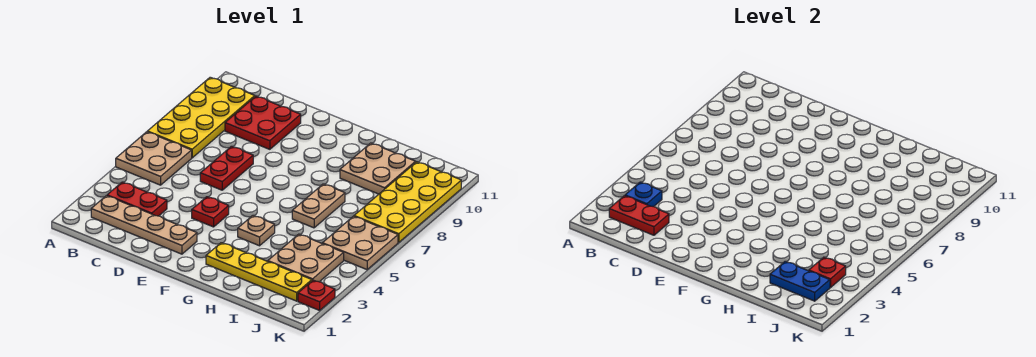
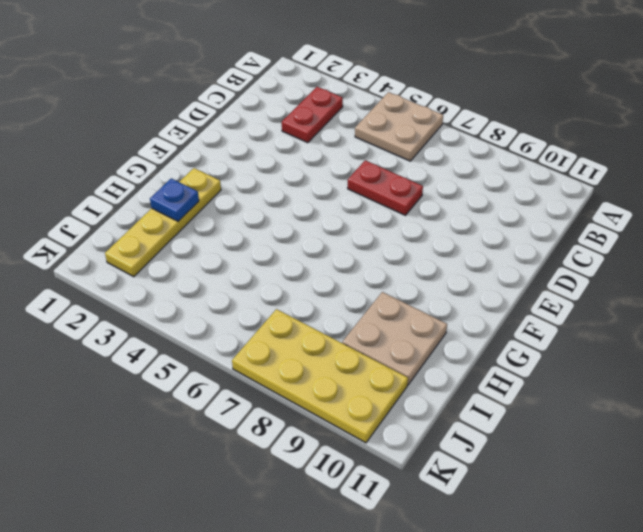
blue plate H2 level 2 -> blue plate B3 level 2
none -> yellow plate A7:B10 level 1
none -> tan plate B2:E2 level 1
none -> red plate C9:D10 level 1

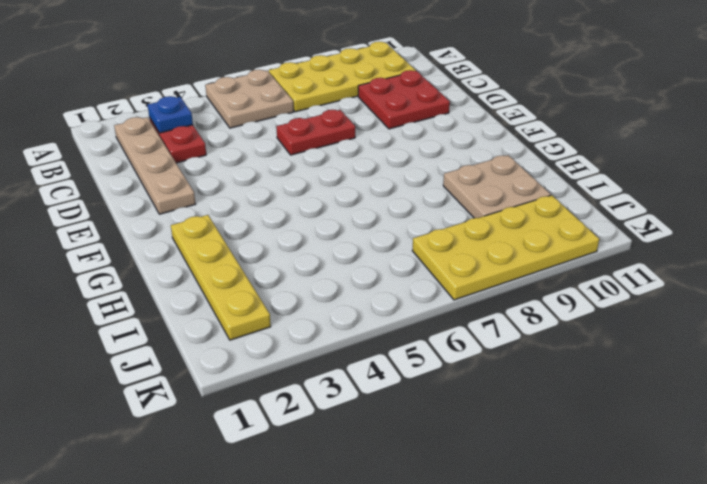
none -> red plate E4 level 1
none -> tan plate G4 level 1
none -> tan plate H6:H7 level 1

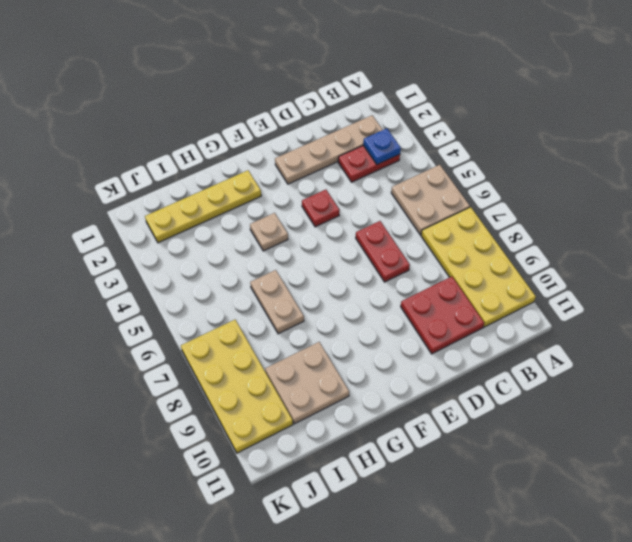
none -> tan plate I3:J4 level 1
none -> tan plate J5:K6 level 1
none -> red plate K2 level 1

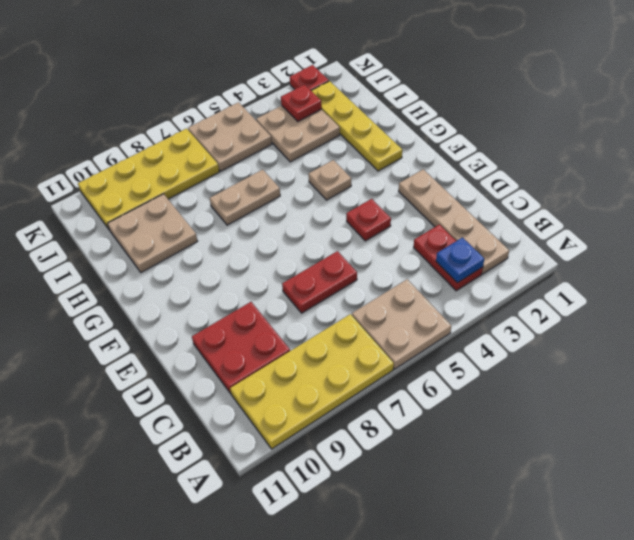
none -> red plate B2:C2 level 2
none -> blue plate I2:J2 level 2

